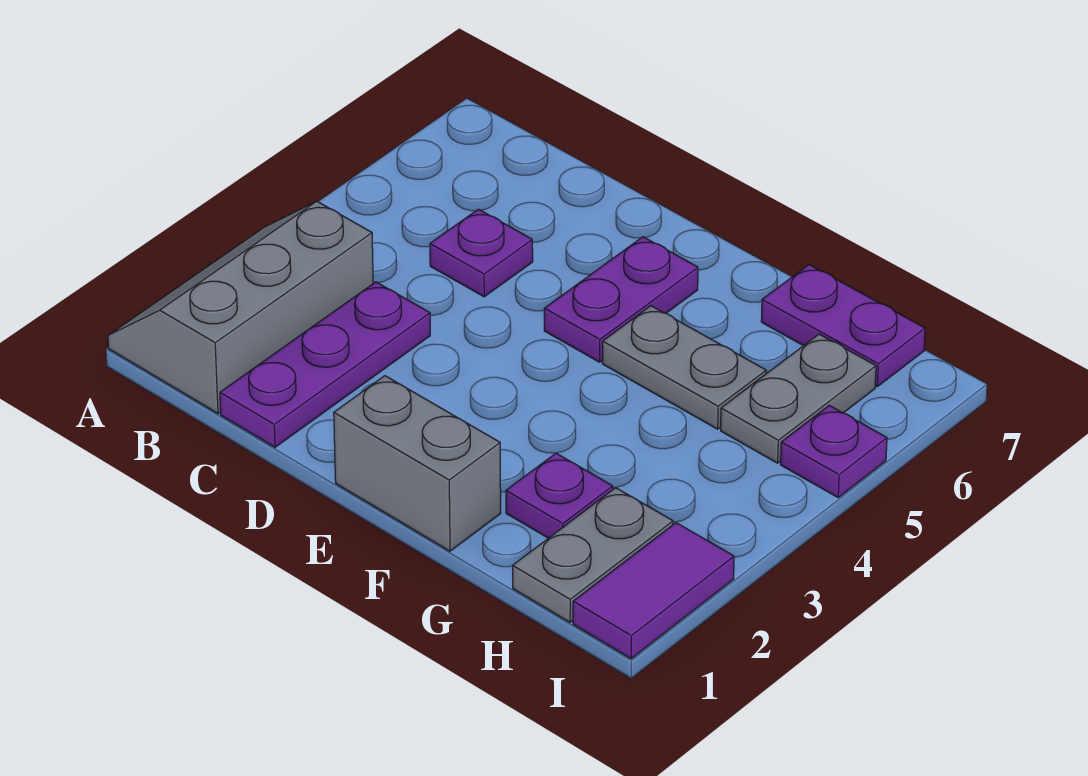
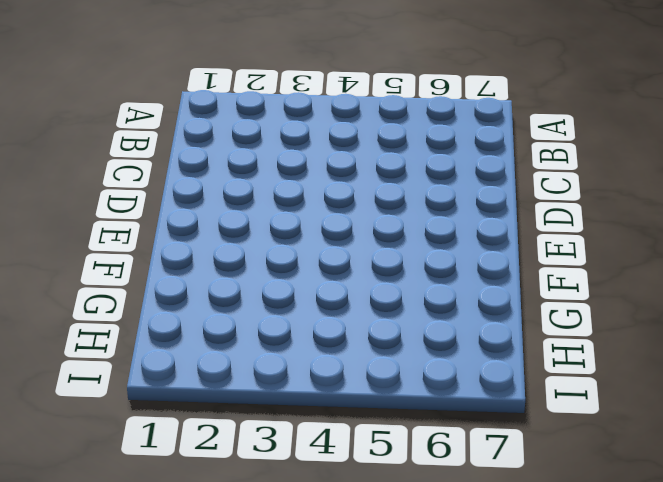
none -> grey slope A1:B3 level 1 top B
none -> purple plate C1:C3 level 1
none -> purple plate C5 level 1

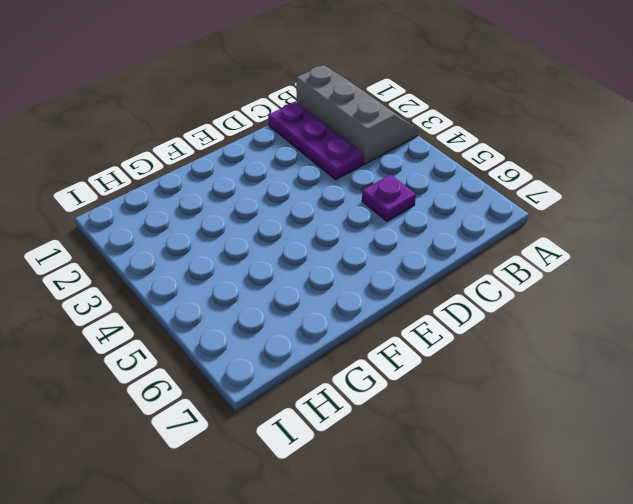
none -> grey brick E1:F1 level 1
none -> purple plate E5:E6 level 1
none -> grey plate F5:G5 level 1

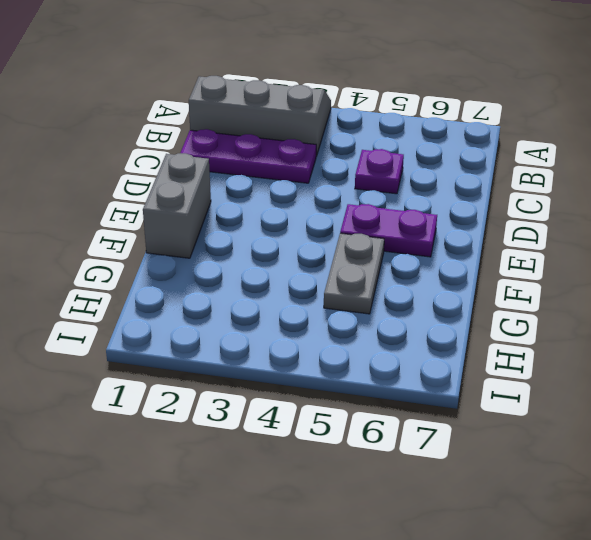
none -> purple plate G2 level 1
none -> purple plate G7:H7 level 1
none -> grey plate H1:H2 level 1

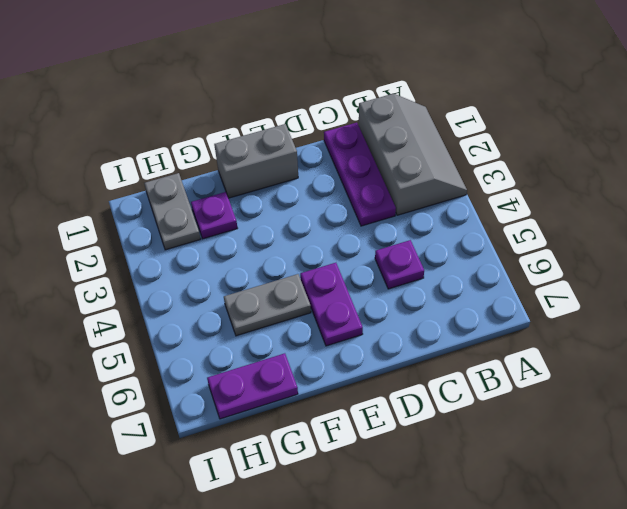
none -> grey plate H5:H6 level 1
none -> purple tile I1:I2 level 1
none -> purple plate I5 level 1

